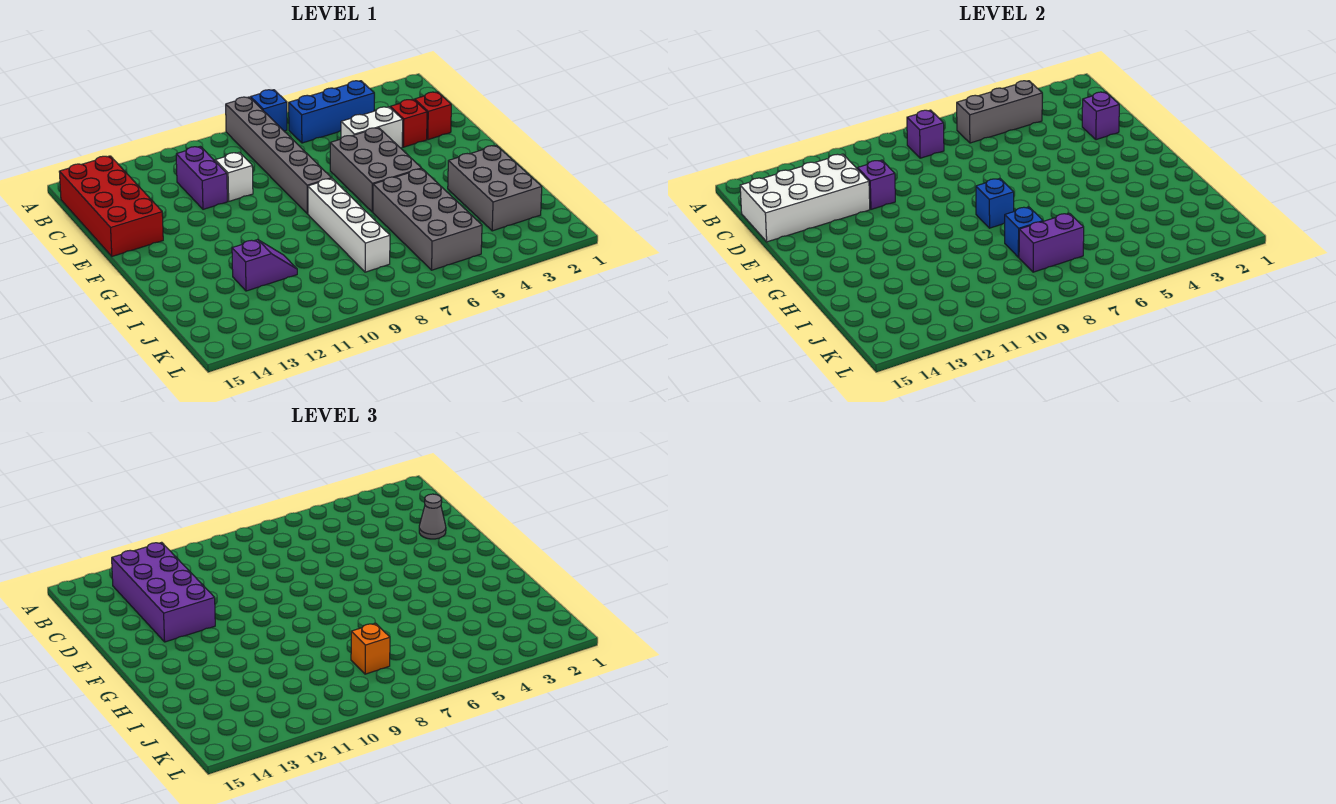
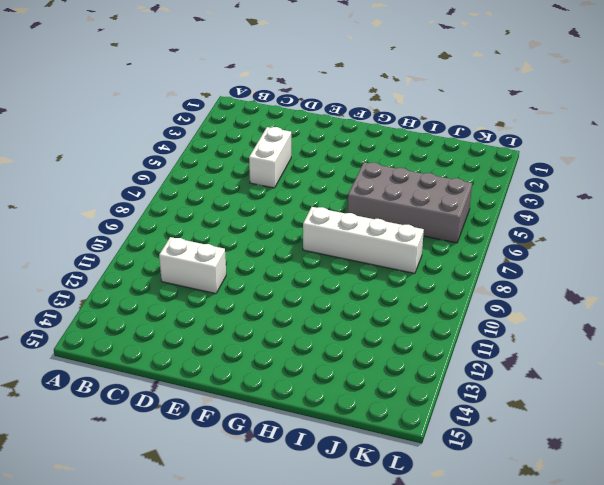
white brick C11:D11 level 1 -> purple brick C11:D11 level 1
none -> blue brick A7 level 1
none -> grey brick A8:F8 level 1
none -> blue brick B4:B6 level 1

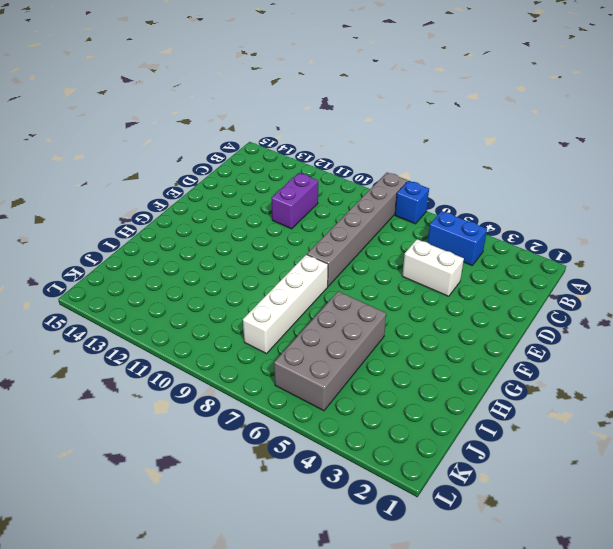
blue brick B4:B5 level 1 -> blue brick B4:B6 level 1
none -> red brick B14:E15 level 1
none -> red brick D2 level 1
none -> red brick D3 level 1

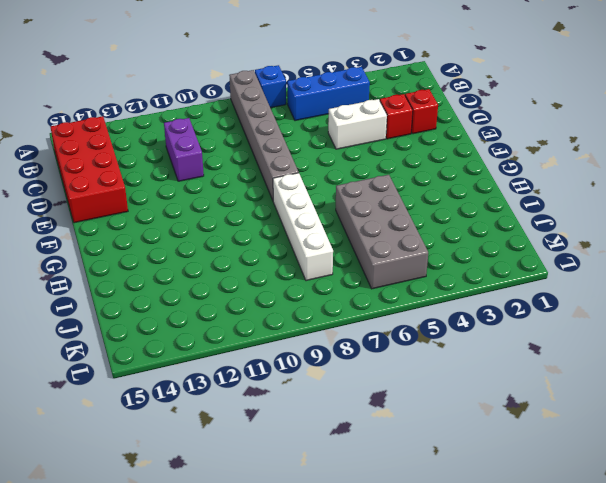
none -> white brick D10 level 1
none -> grey brick E5:G6 level 1
none -> grey brick H2:J3 level 1

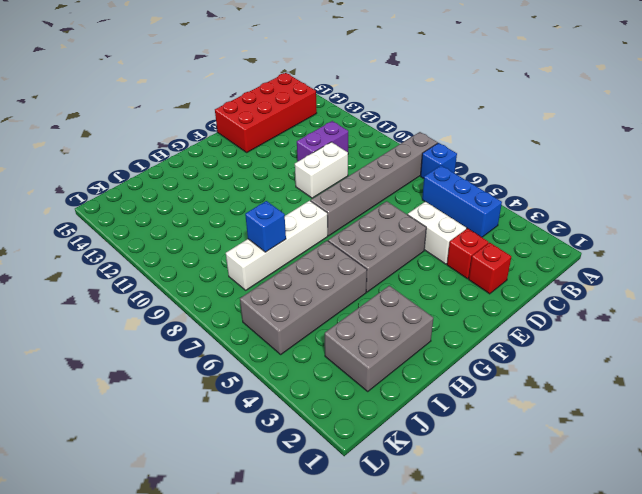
white brick D10:E10 level 1 -> white brick D10 level 1
none -> purple slope I11:I12 level 1 top 12
none -> grey brick B4:B6 level 2
none -> purple brick B8 level 2

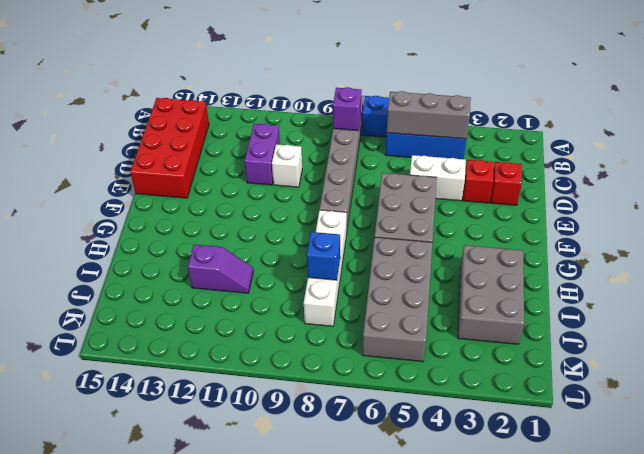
none -> white brick C12:D15 level 2
none -> purple brick D2 level 2
none -> purple brick D11 level 2

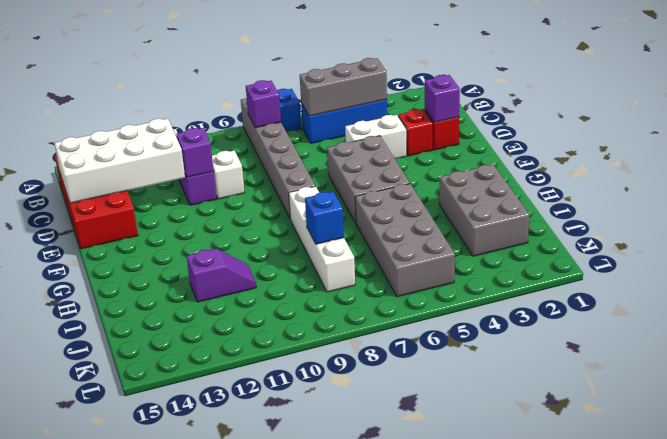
none -> blue brick G8 level 2
none -> purple brick J7:J8 level 2
none -> purple brick B12:E13 level 3

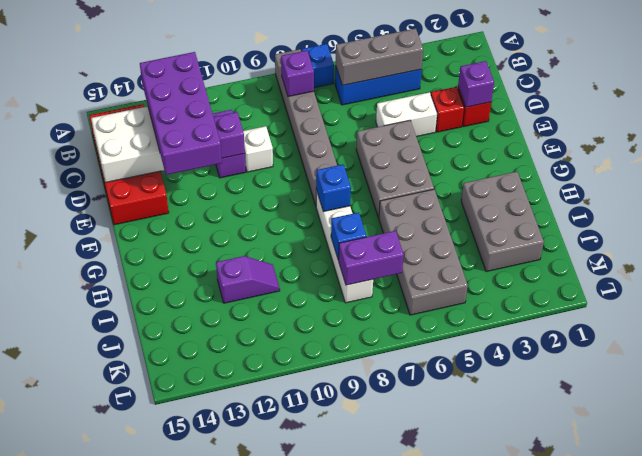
none -> grey cone D2 level 3
none -> orange brick J8 level 3

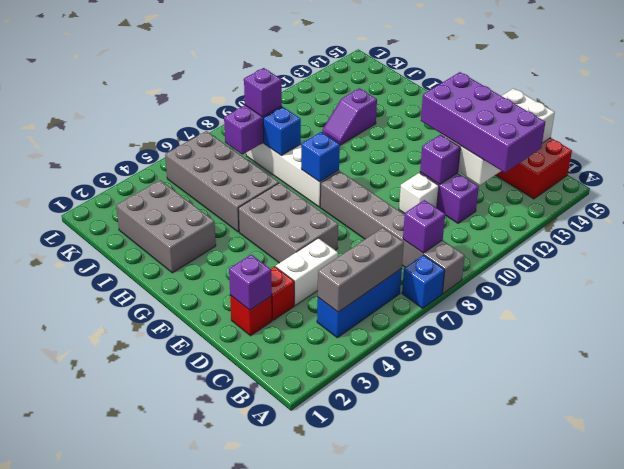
purple brick J8 level 3 -> orange brick J8 level 3
none -> grey cone D2 level 3

